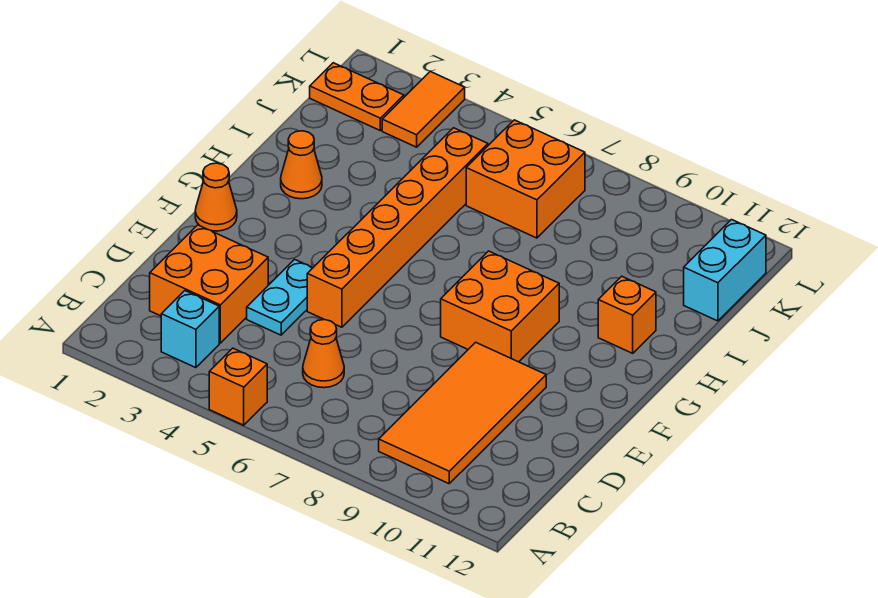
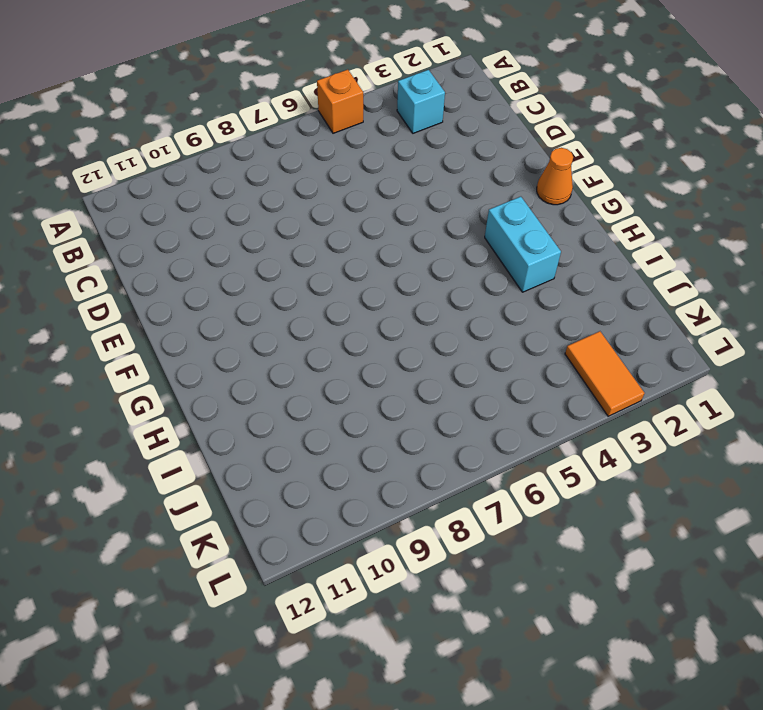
cyan brick G3:H3 level 1 -> cyan brick J12:K12 level 1
none -> orange tile B9:E10 level 1
none -> orange brick C2:D3 level 1
none -> orange cone C6 level 1

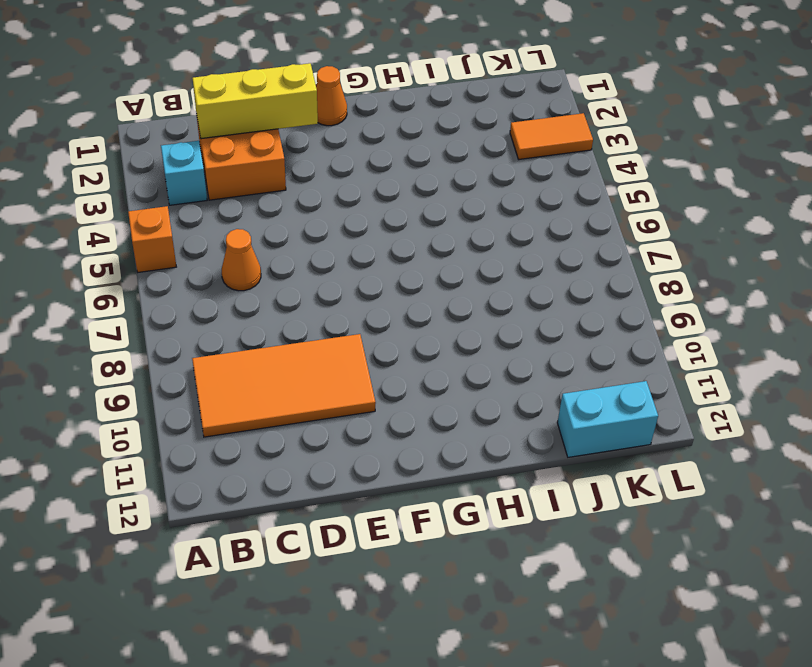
yellow brick C2:E2 level 2 -> none
none -> cyan plate D4:E4 level 1
none -> orange brick E5:J5 level 1
none -> orange brick F8:G9 level 1

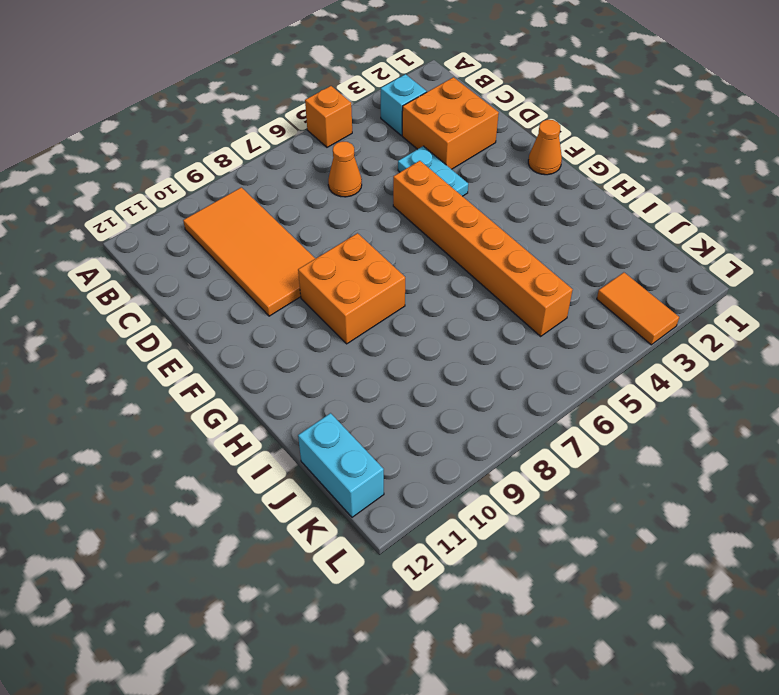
none -> orange cone H2 level 1
none -> orange brick H11 level 1
none -> orange brick J6:K7 level 1

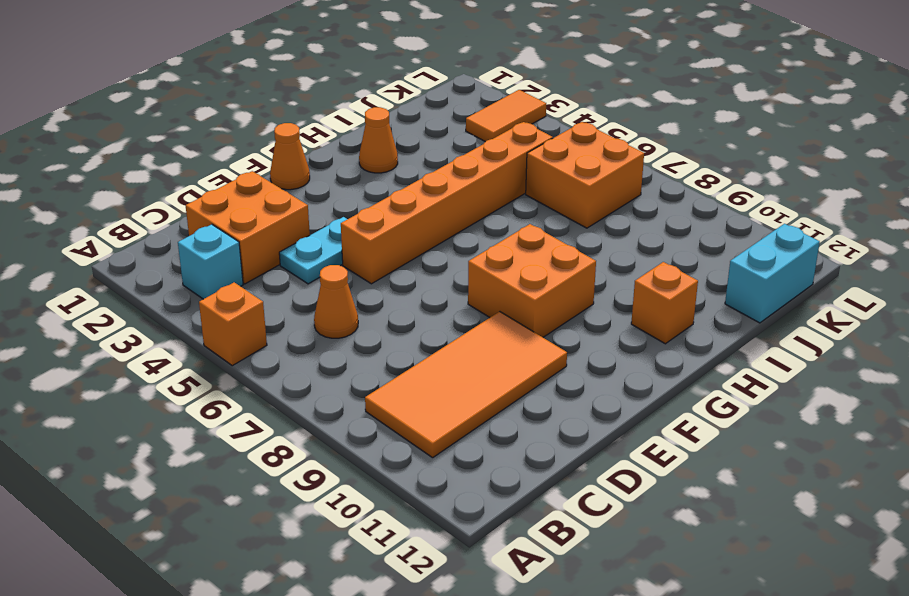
none -> orange plate K1:K2 level 1

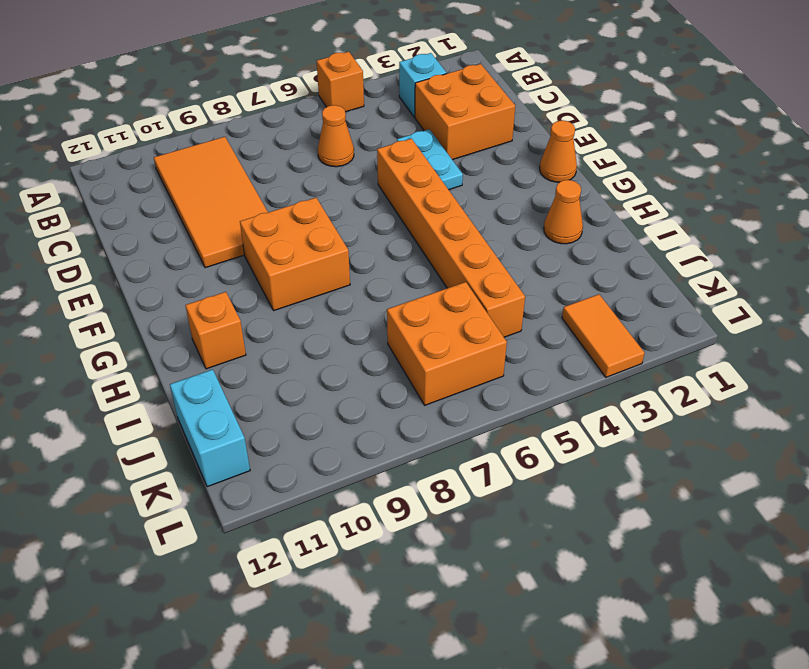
none -> orange plate K1:K2 level 1

